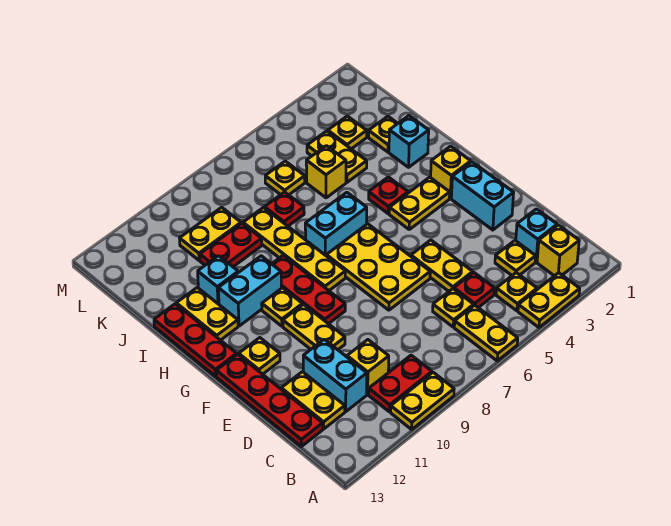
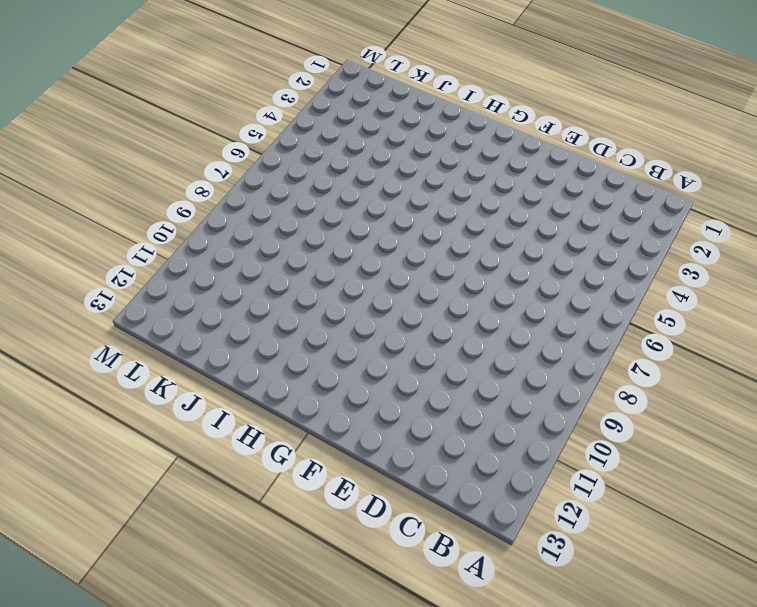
none -> yellow plate A3:A4 level 1
none -> yellow plate A6:B6 level 1
none -> yellow plate A9:A10 level 1
none -> yellow brick B2 level 1

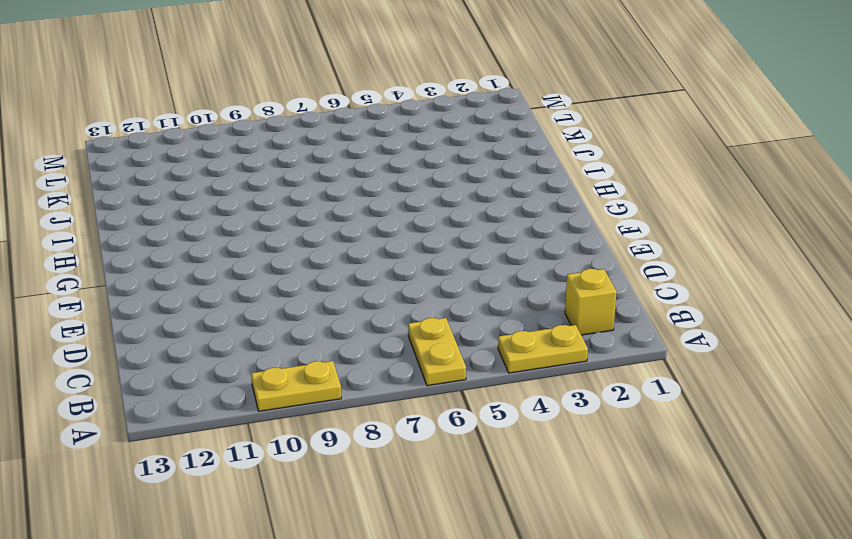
none -> yellow plate B4 level 1
none -> red plate B9:B10 level 1
none -> cyan brick C2 level 1
none -> yellow plate C3 level 1

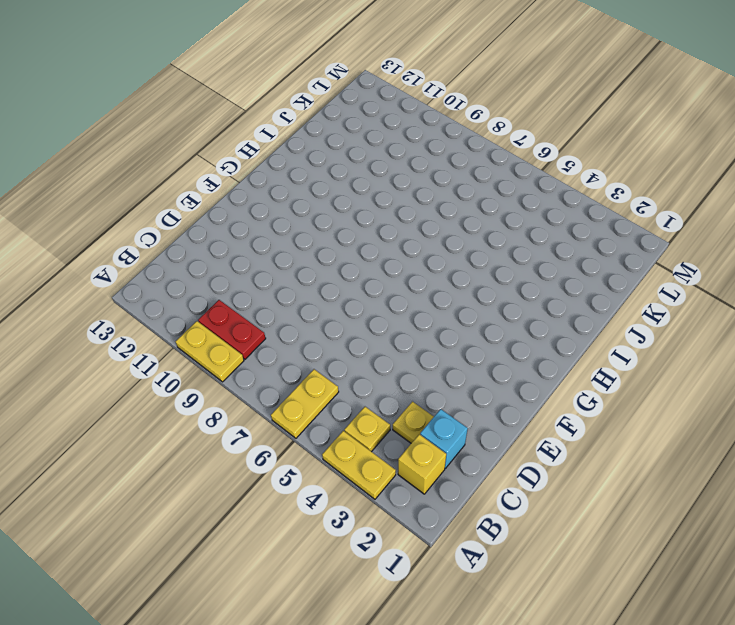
none -> red plate C5 level 1
none -> yellow plate C6 level 1
none -> yellow brick C10 level 1
none -> cyan brick C11:D11 level 1

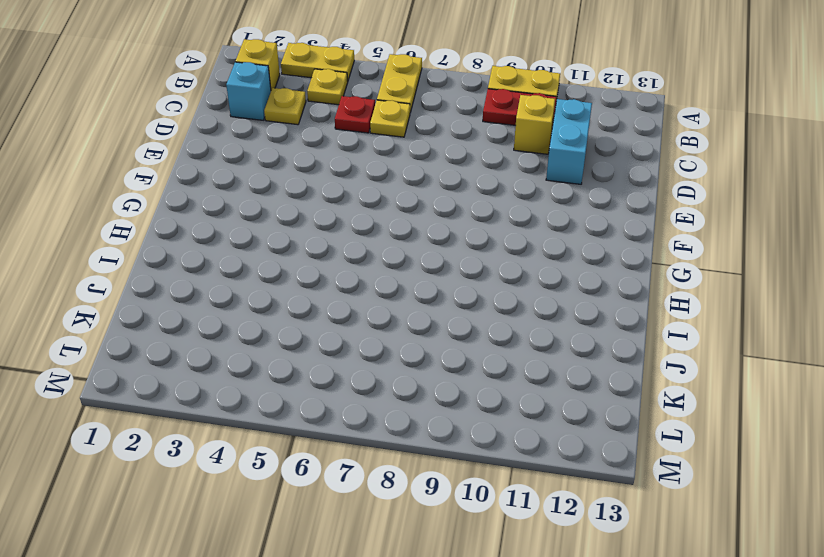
none -> yellow plate C12:D12 level 1
none -> red plate C13:F13 level 1
none -> yellow plate D5:E5 level 1
none -> cyan brick E2:F2 level 1

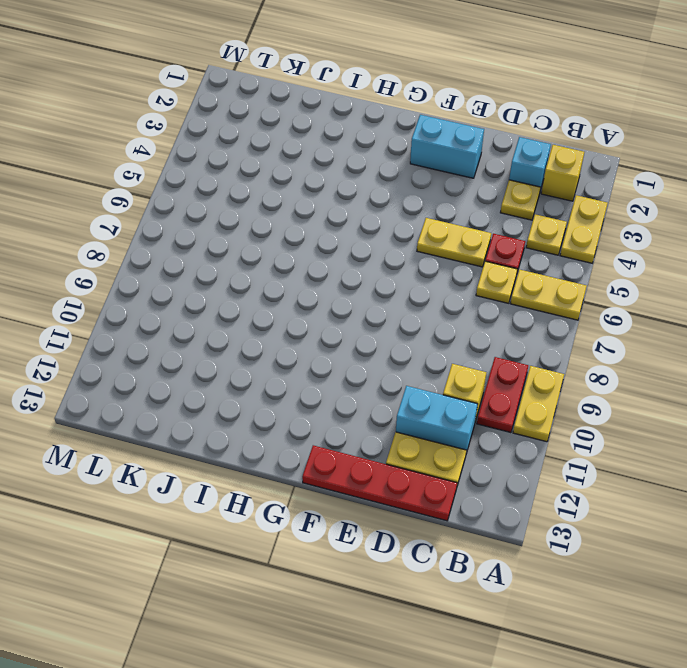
none -> yellow plate E6:G7 level 1
none -> yellow plate E10:F10 level 1
none -> red plate F9:H9 level 1
none -> yellow plate F12 level 1

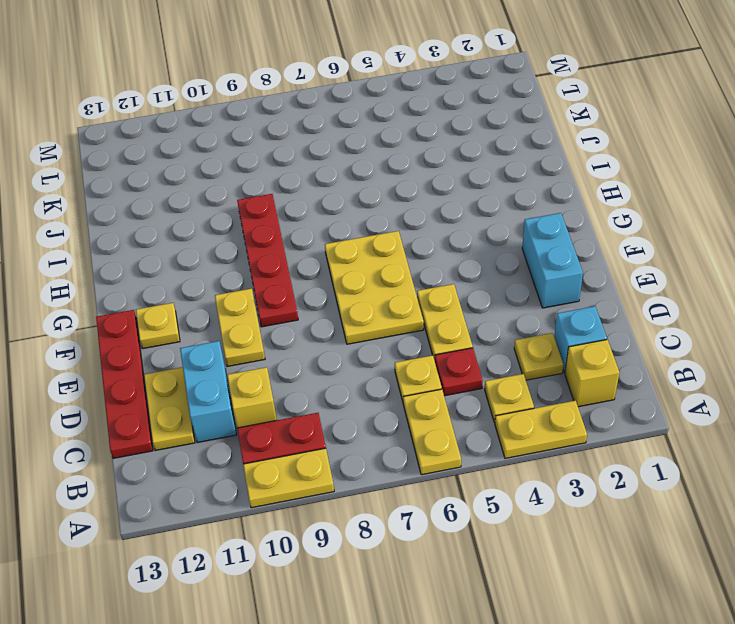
red plate F9:I9 level 1 -> red plate F9:H9 level 1
none -> yellow brick G2 level 1
none -> yellow plate G3:G4 level 1
none -> yellow plate G8:J8 level 1
none -> yellow plate G10 level 1

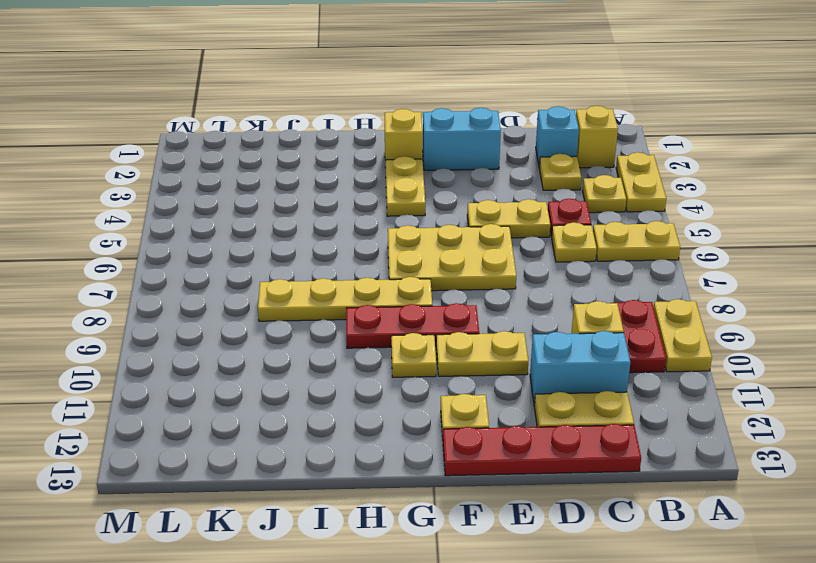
none -> red plate G13:I13 level 1
none -> red plate H4 level 1
none -> cyan brick H6:H7 level 1
none -> cyan brick H10:H11 level 1

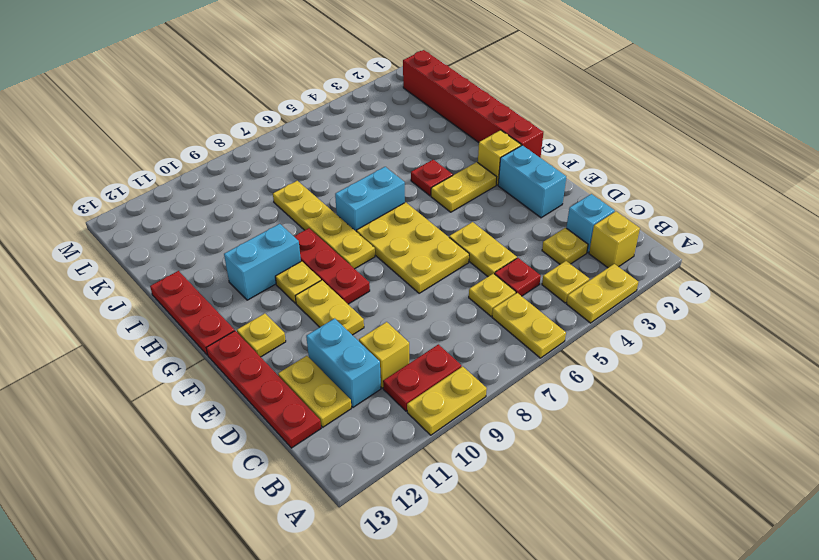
red brick G1:L1 level 1 -> none
none -> yellow plate H12:I12 level 1
none -> cyan brick I2 level 1
none -> cyan brick I11 level 1
none -> yellow plate J2 level 1

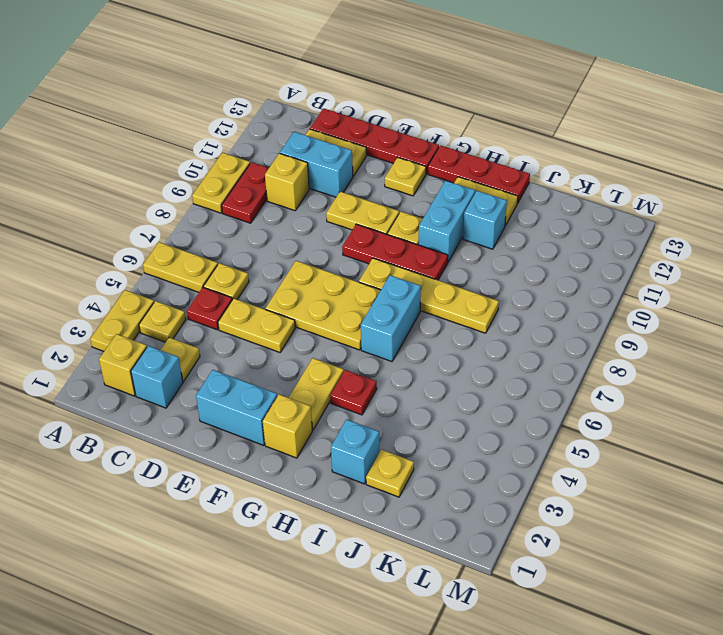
none -> yellow plate J4:K4 level 1
none -> yellow brick J5 level 1
none -> red plate J7 level 1
none -> red plate J9:J10 level 1

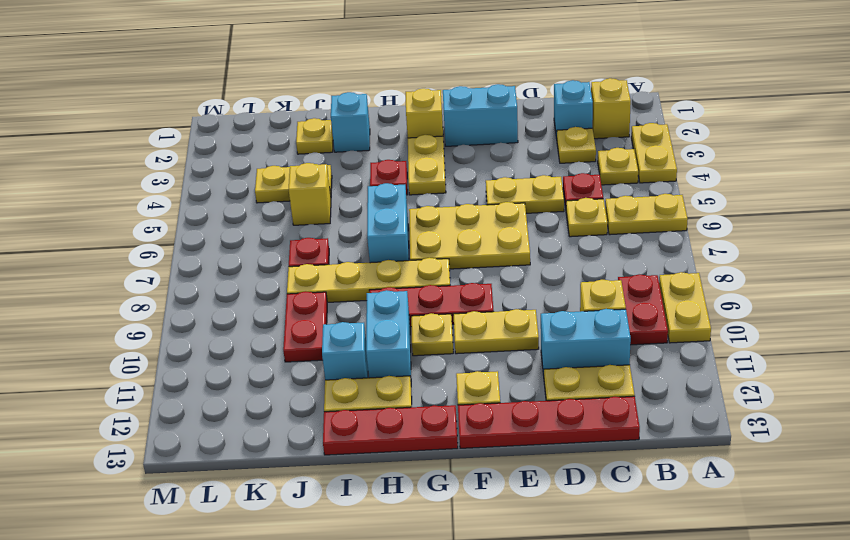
none -> yellow plate K3 level 1
none -> yellow plate K6 level 1
none -> yellow plate K9:K10 level 1

